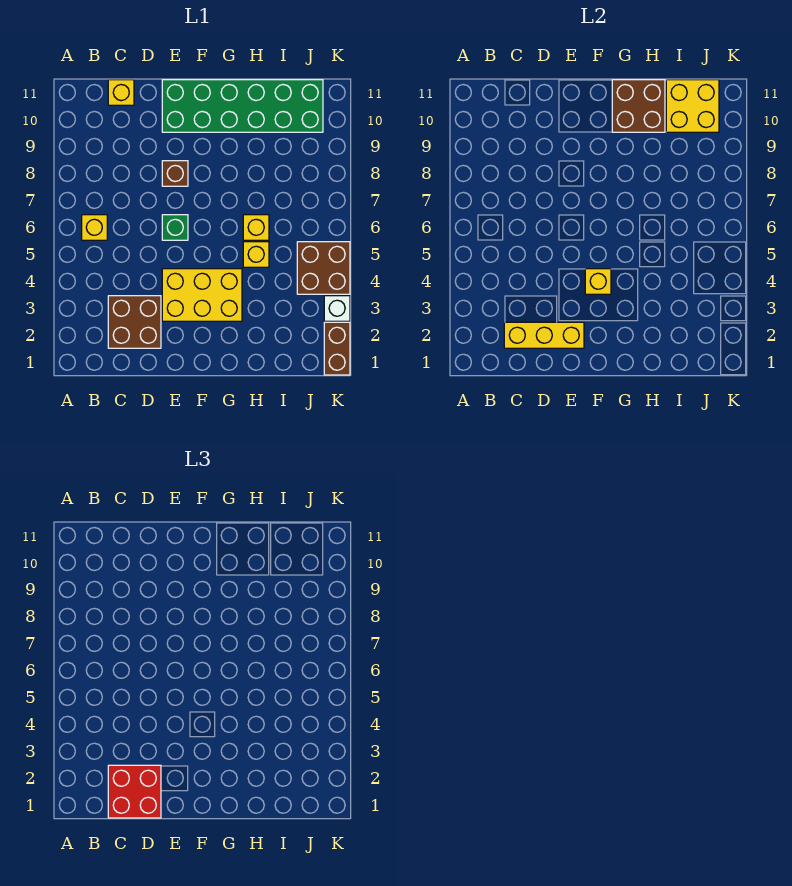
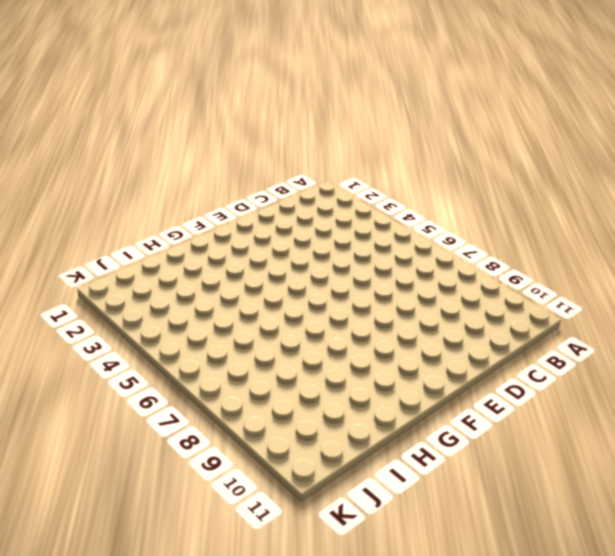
none -> yellow brick B6 level 1
none -> brown brick C2:D3 level 1
none -> yellow brick C11 level 1

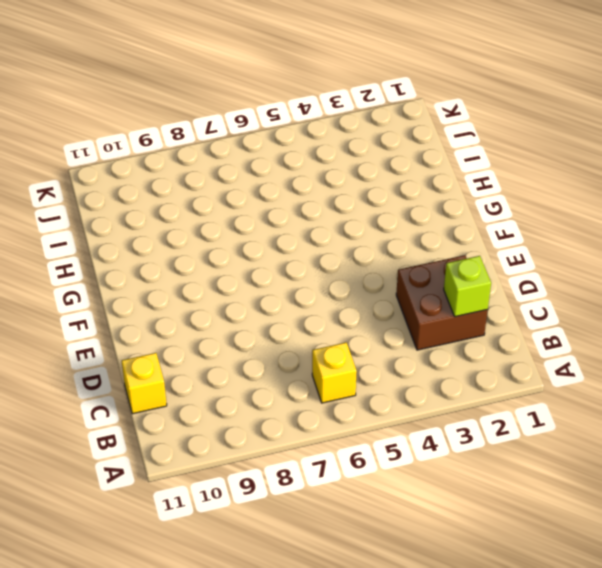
lime brick C2 level 2 -> yellow brick C2:E2 level 2
none -> yellow brick E3:G4 level 1
none -> green brick E6 level 1
none -> brown brick E8 level 1

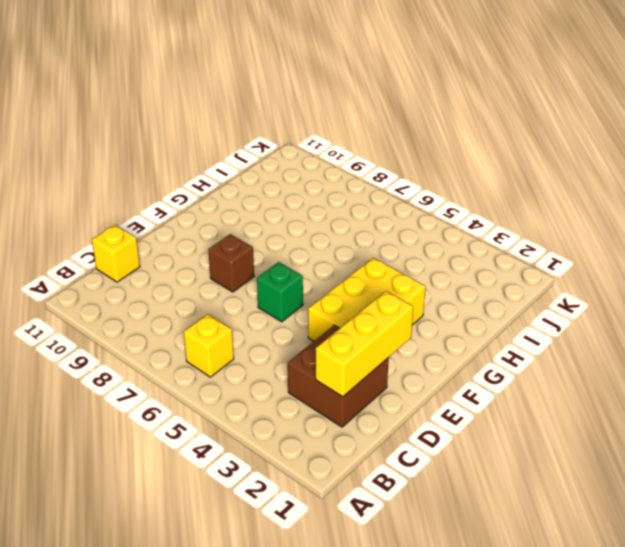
none -> green brick E10:J11 level 1
none -> yellow brick H5 level 1
none -> yellow brick H6 level 1

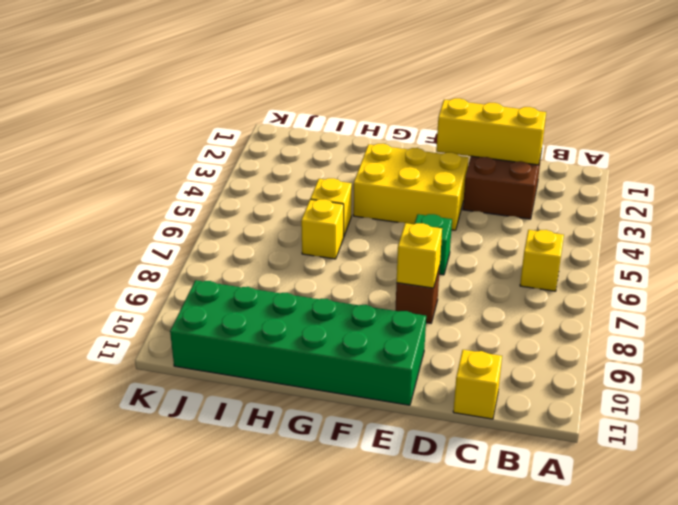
yellow brick E8 level 2 -> yellow brick F4 level 2
none -> brown brick J4:K5 level 1
none -> brown brick K1:K2 level 1
none -> white brick K3 level 1

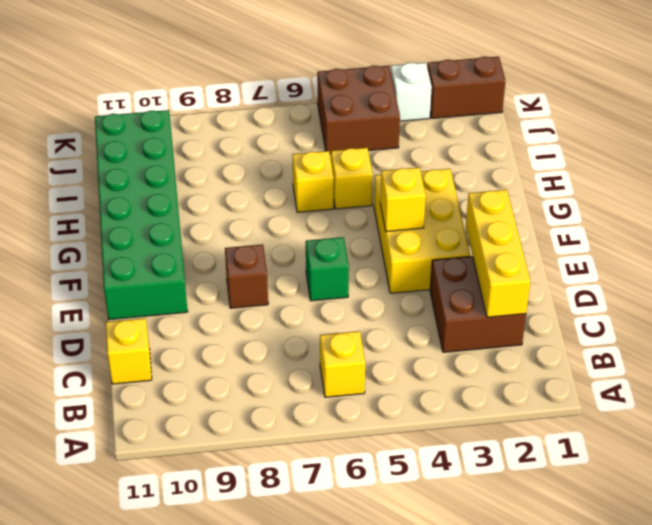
none -> brown brick G10:H11 level 2
none -> yellow brick I10:J11 level 2
none -> red brick C1:D2 level 3

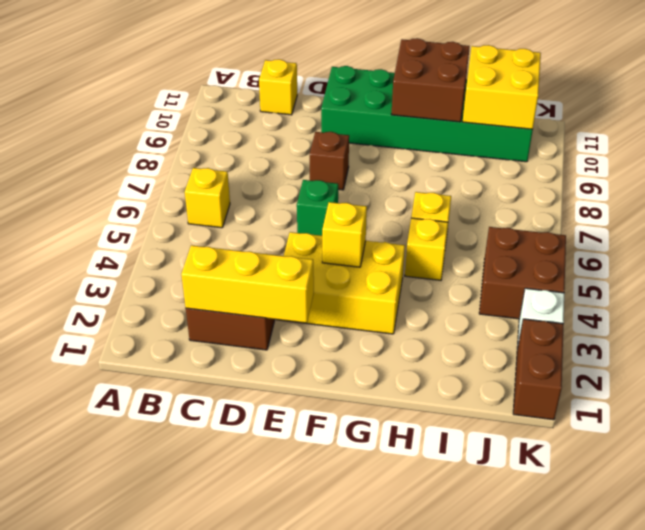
none -> red brick C1:D2 level 3

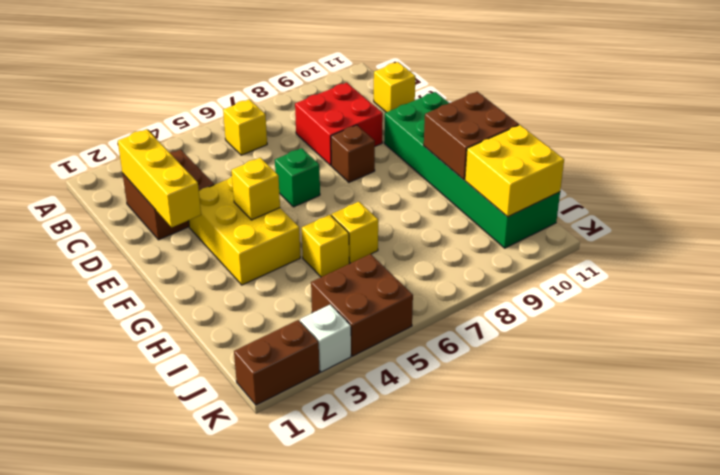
red brick C8:D9 level 1 -> red brick C1:D2 level 3

